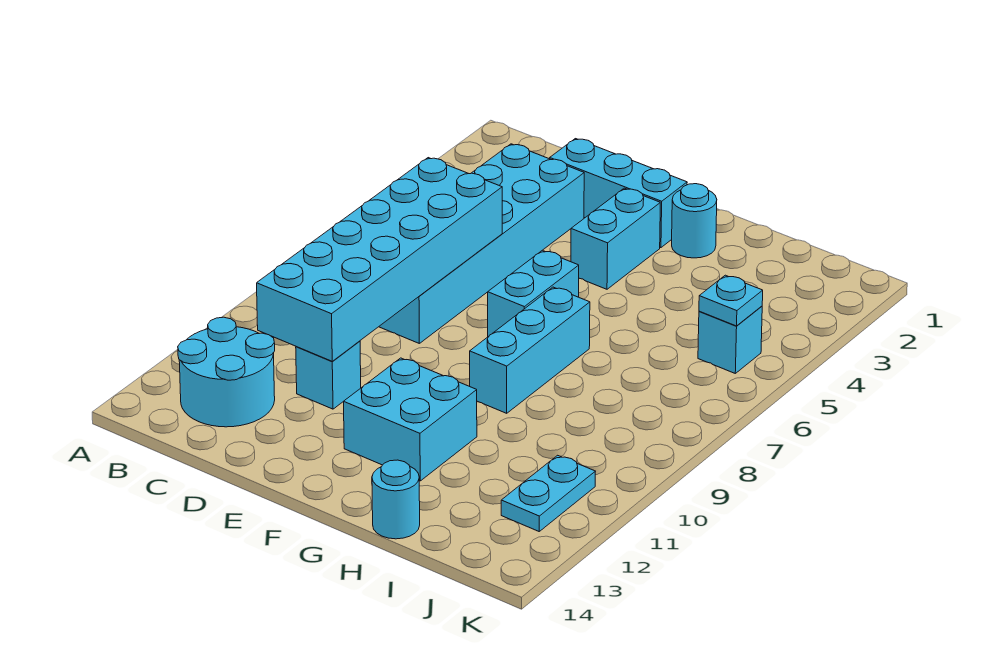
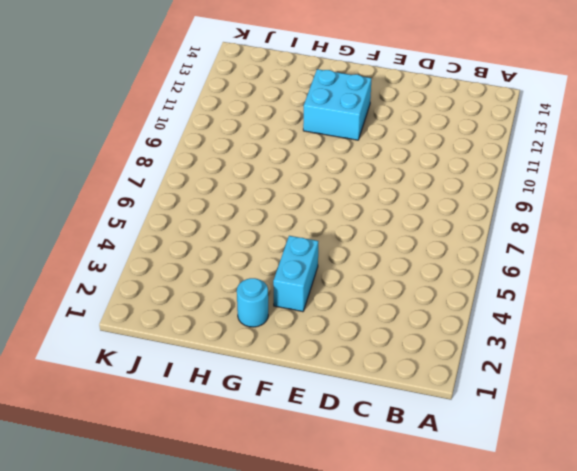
none -> cyan round brick B12:C13 level 1
none -> cyan brick C3:D8 level 1
none -> cyan brick D2:F2 level 1

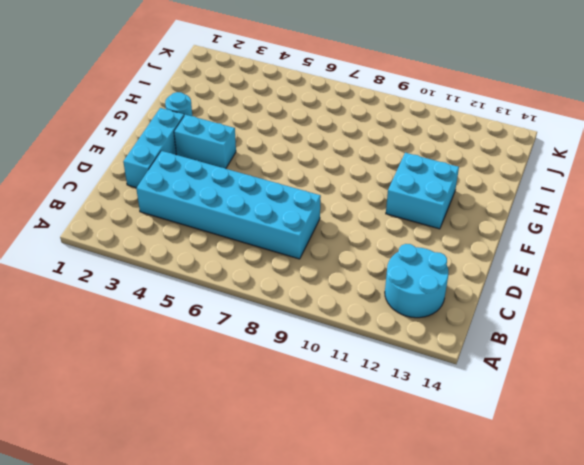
none -> cyan brick D11 level 1
none -> cyan brick F6:F7 level 1
none -> cyan brick G7:G9 level 1

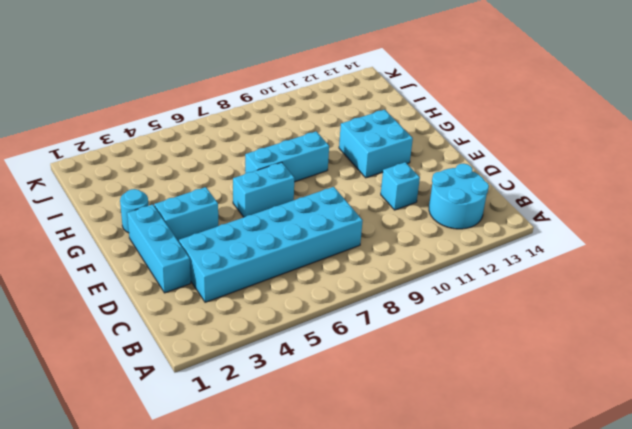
none -> cyan round brick H14 level 1
none -> cyan brick J5 level 1
none -> cyan plate J11:J12 level 1

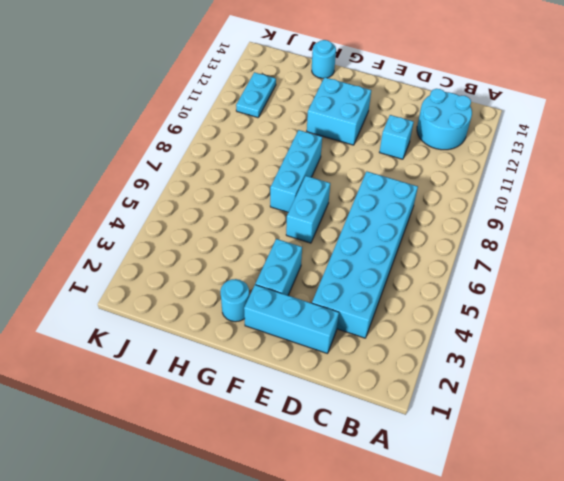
none -> cyan brick J5 level 1
none -> cyan brick C6:D11 level 2
none -> cyan plate J5 level 2

